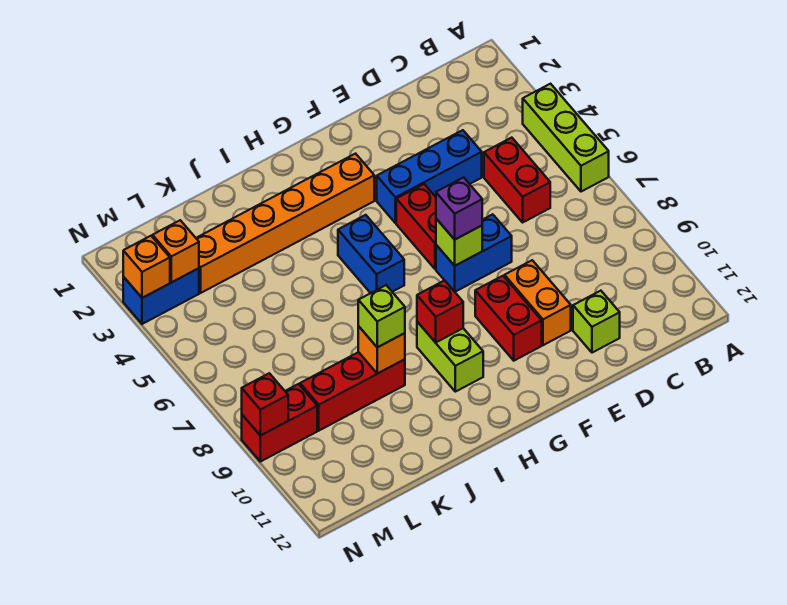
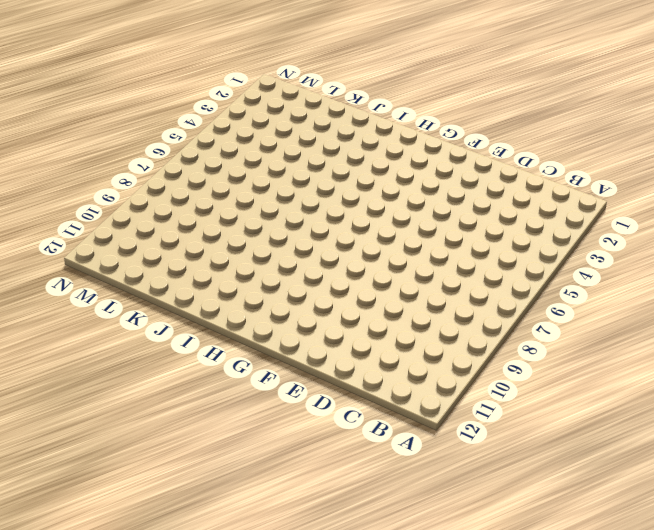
none -> lime brick A4:A6 level 1
none -> red brick C5:C6 level 1
none -> blue brick D4:F4 level 1

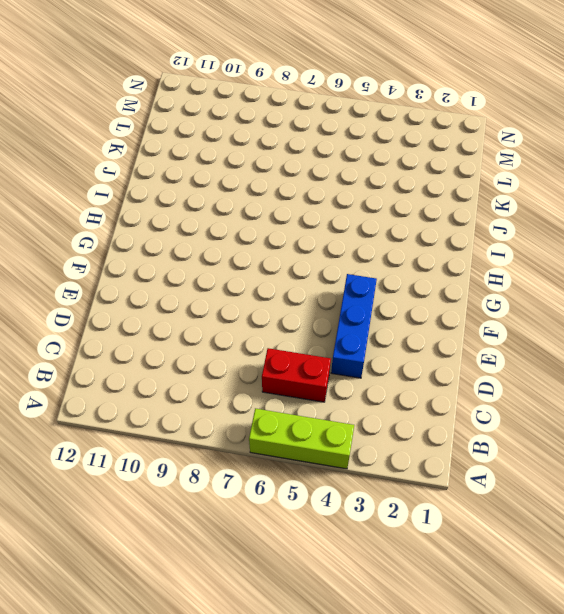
none -> lime brick D11 level 1
none -> blue brick E7:F7 level 1
none -> orange brick E9:E10 level 1

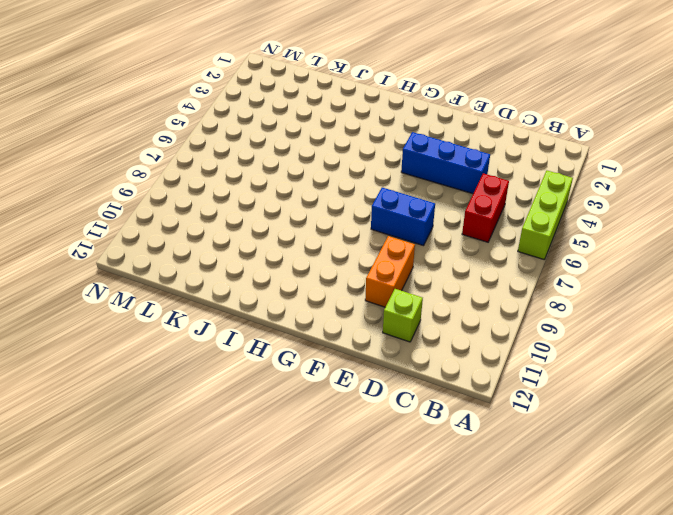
none -> red brick F5:F6 level 1
none -> red brick F9:F10 level 1
none -> orange brick G3:L3 level 1

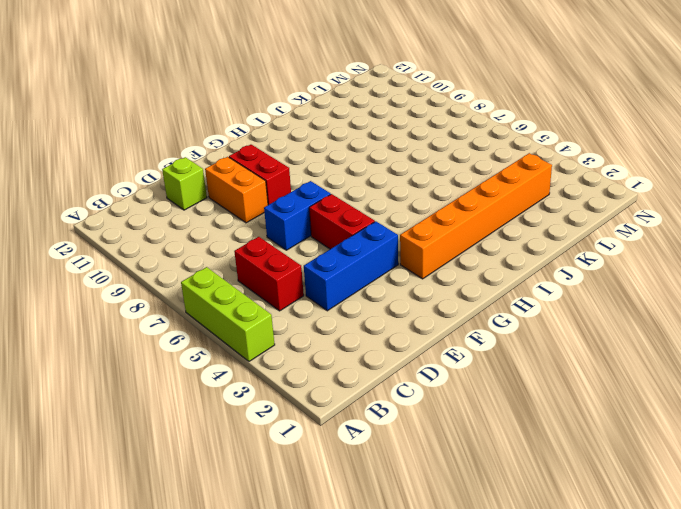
none -> blue brick H5:H6 level 1
none -> lime brick H9:H10 level 1
none -> red brick J9:L9 level 1

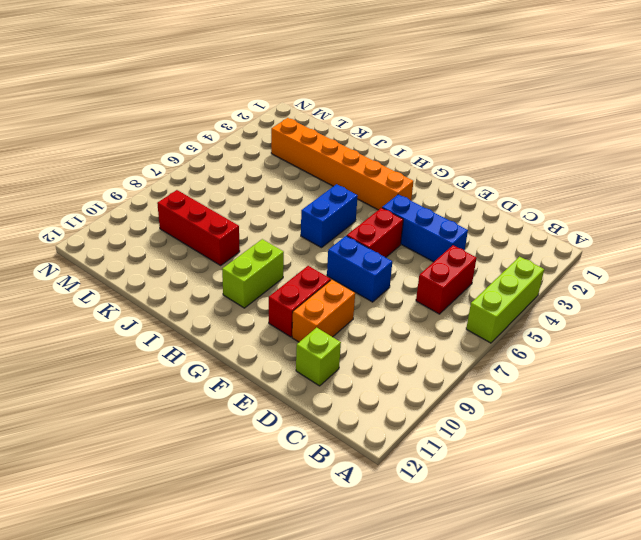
none -> blue brick M3:N3 level 1
none -> red brick M9:N9 level 1
none -> lime brick F7 level 2

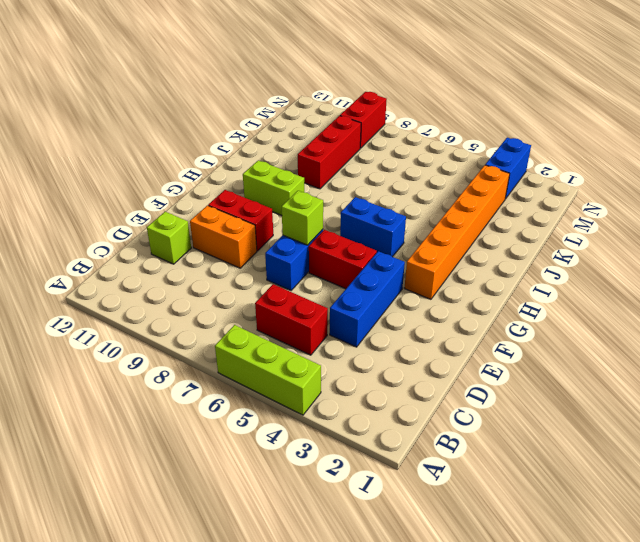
none -> red brick H9 level 2
none -> orange brick J9 level 2
none -> orange brick M3 level 2

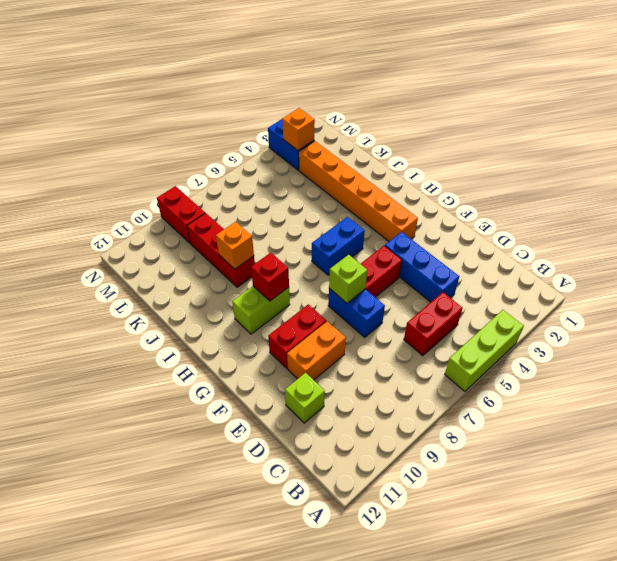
none -> orange brick N3 level 2
none -> red brick N9 level 2
none -> purple brick F7 level 3

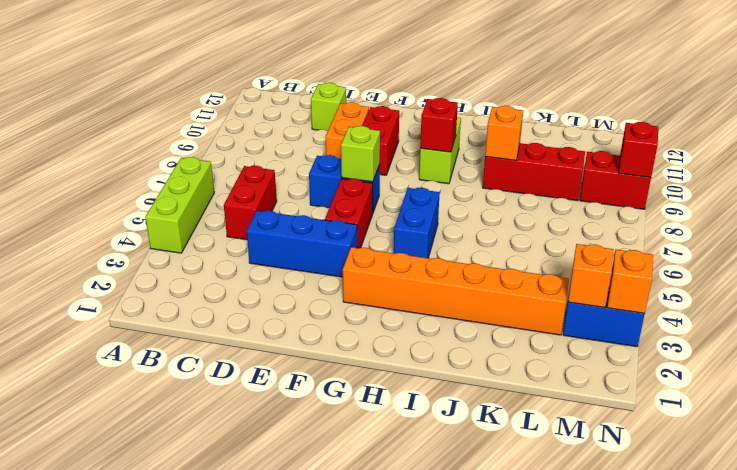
none -> purple brick F7 level 3
none -> lime brick J9 level 3

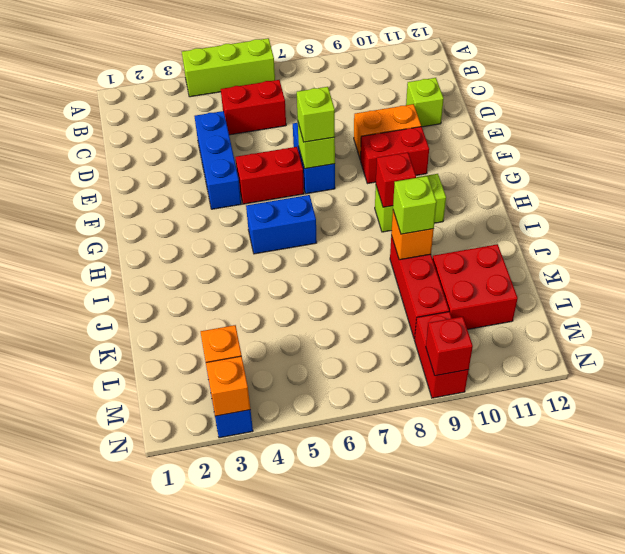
lime brick F7 level 3 -> purple brick F7 level 3
red brick K10:L11 level 1 -> none
none -> orange brick G3:L3 level 1

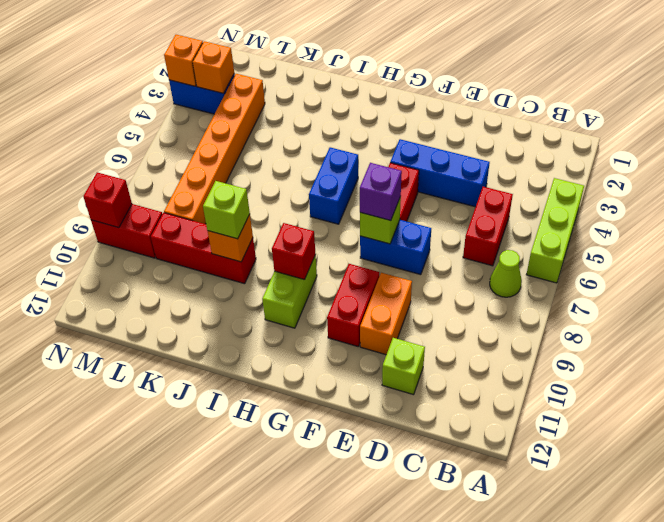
lime cone B7 level 1 -> none
orange brick L3:L8 level 1 -> orange brick G3:L3 level 1

